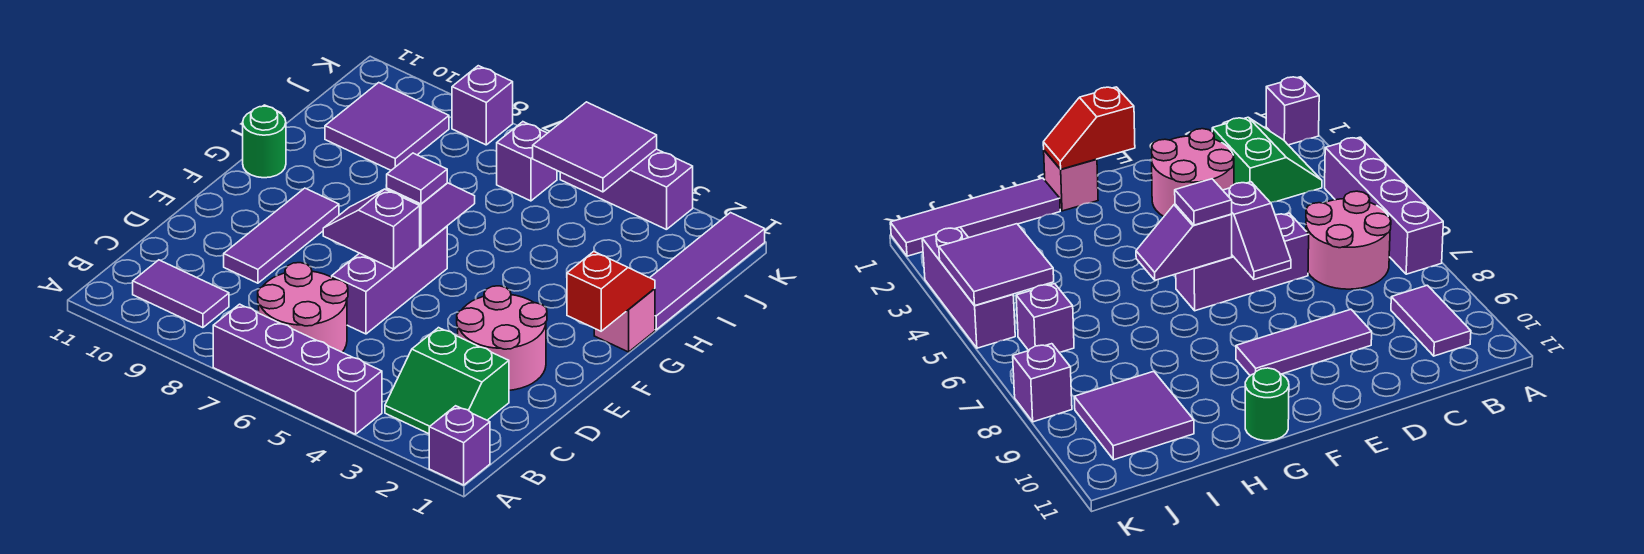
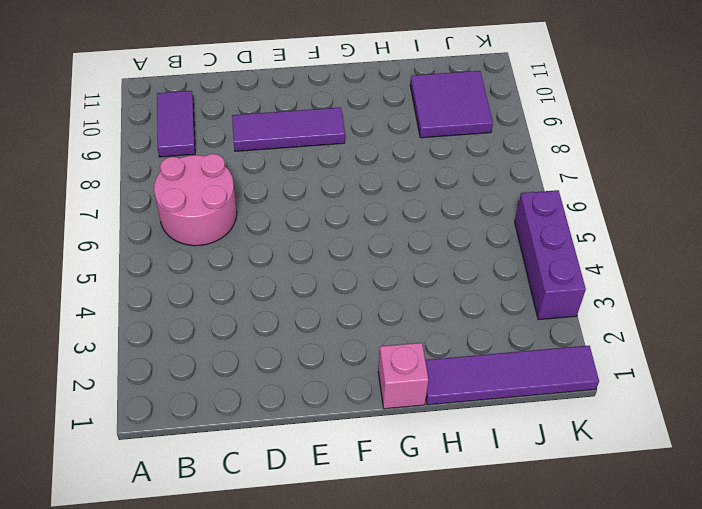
none -> purple brick A1 level 1
none -> purple brick A4:A7 level 1
none -> green slope B2:C3 level 1 top C

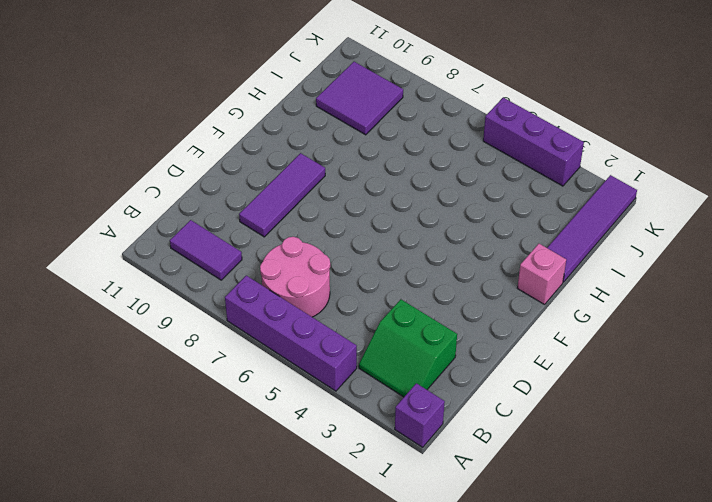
none -> pink round brick D2:E3 level 1
none -> purple brick D6:F6 level 1
none -> green round brick G11 level 1

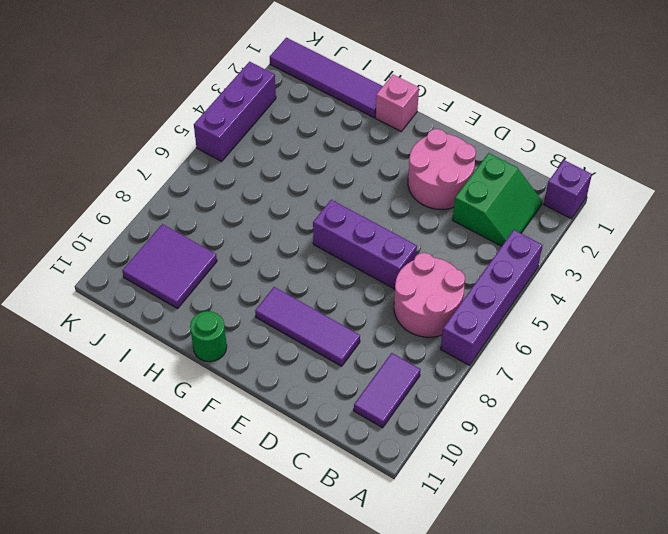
none -> purple brick J6 level 1
none -> purple brick K8 level 1
none -> purple slope E6:E7 level 2 top 6

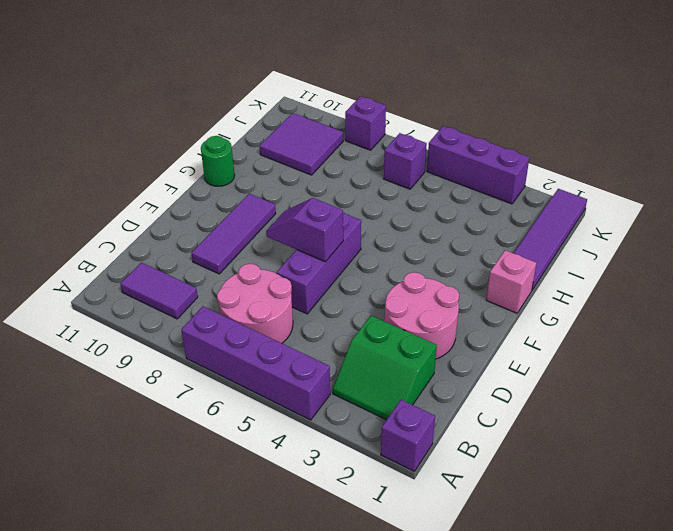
none -> red slope F1:G1 level 2 top F
none -> purple slope F6:G6 level 2 top F
none -> purple tile J4:K5 level 2

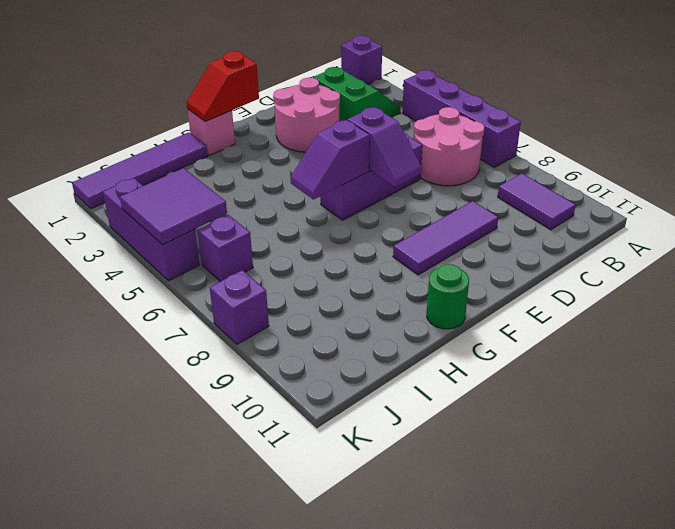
none -> purple tile I9:J10 level 1
none -> purple tile F6 level 3

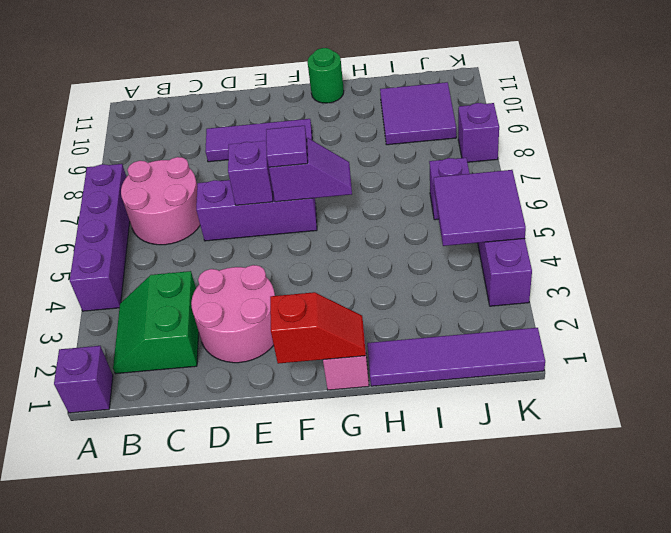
none -> purple tile B9:B10 level 1

